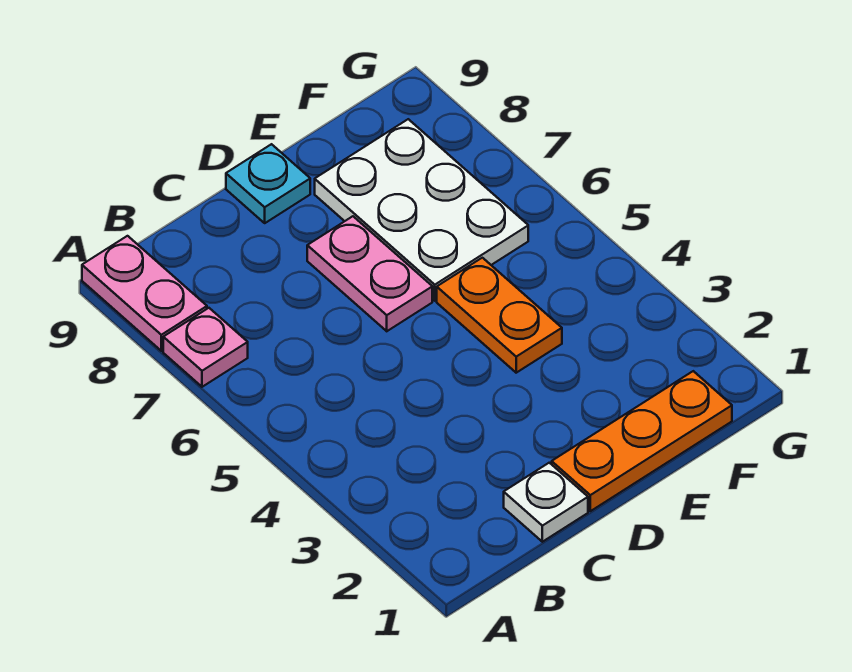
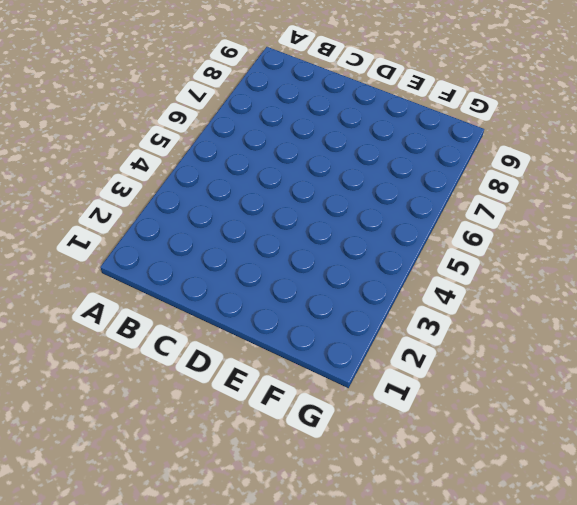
none -> pink plate A7 level 1
none -> pink plate A8:A9 level 1

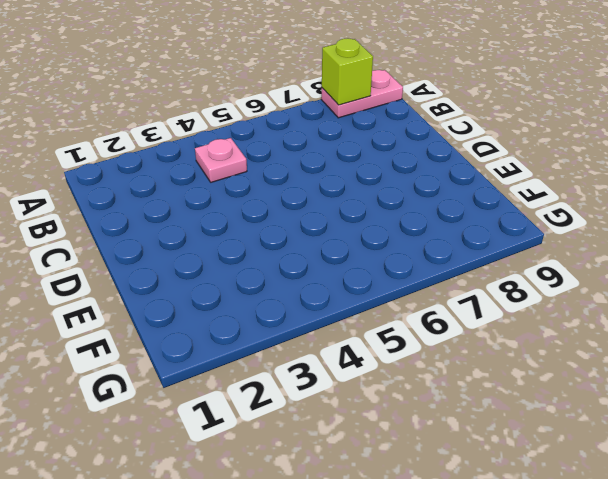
lime brick A8 level 2 -> none
pink plate B4 level 1 -> pink plate A7 level 1
none -> white plate C1 level 1
none -> orange plate D1:F1 level 1

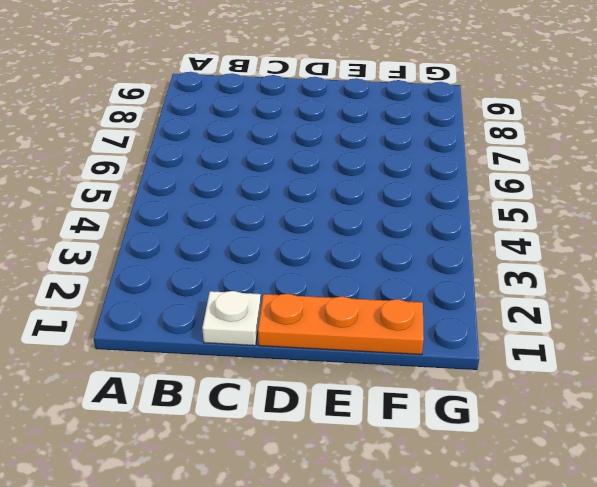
none -> pink plate A7 level 1
none -> pink plate A8:A9 level 1

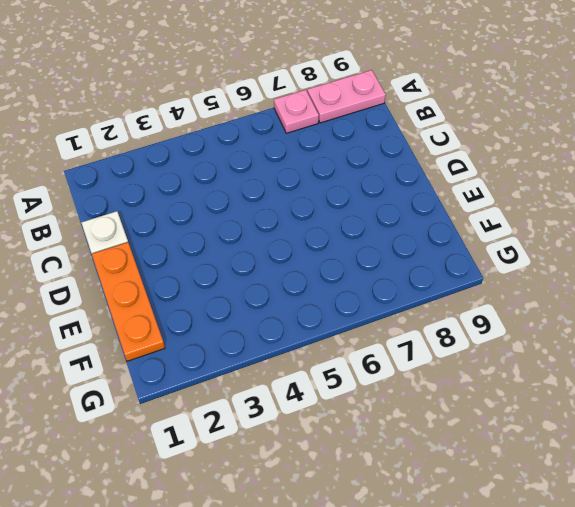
none -> pink plate D6:D7 level 1
none -> cyan plate D9 level 1

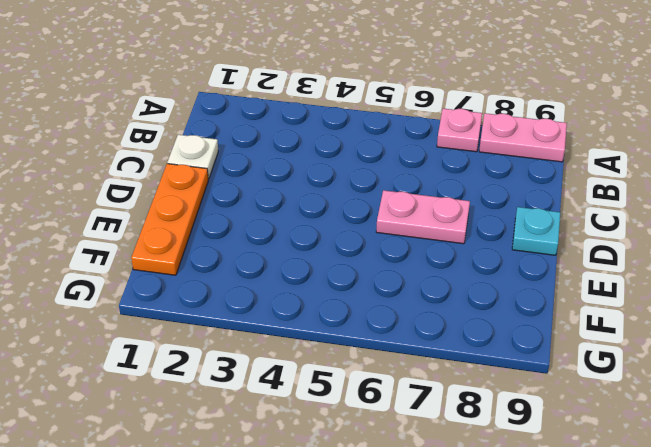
none -> orange plate E4:E5 level 1
none -> white plate E6:F8 level 1

